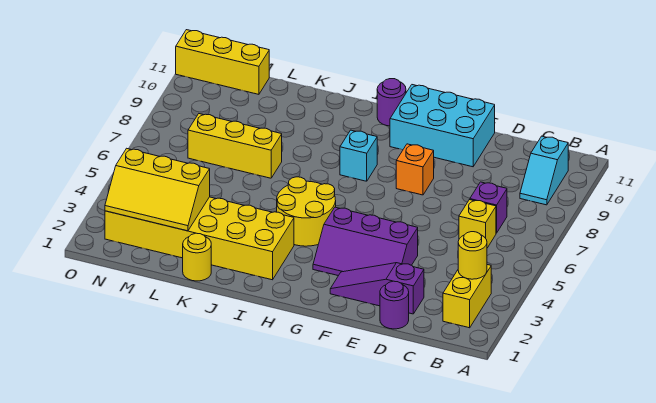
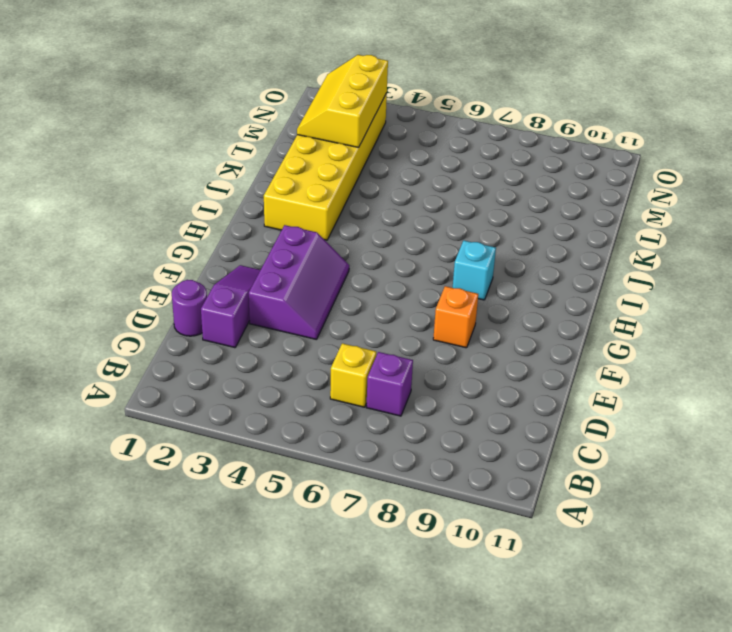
purple slope E3:G4 level 1 top 3 -> purple slope E3:G4 level 1 top 4
none -> yellow brick B2:B3 level 1
none -> cyan slope B9:B10 level 1 top 10
none -> cyan brick E10:G11 level 1

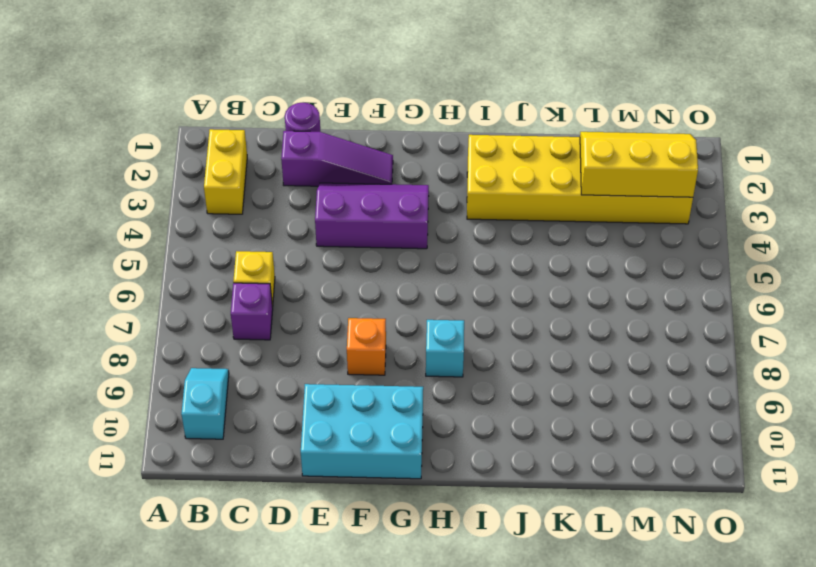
none -> yellow round brick H4:I5 level 1
none -> purple round brick H11 level 1
none -> yellow round brick K1 level 1

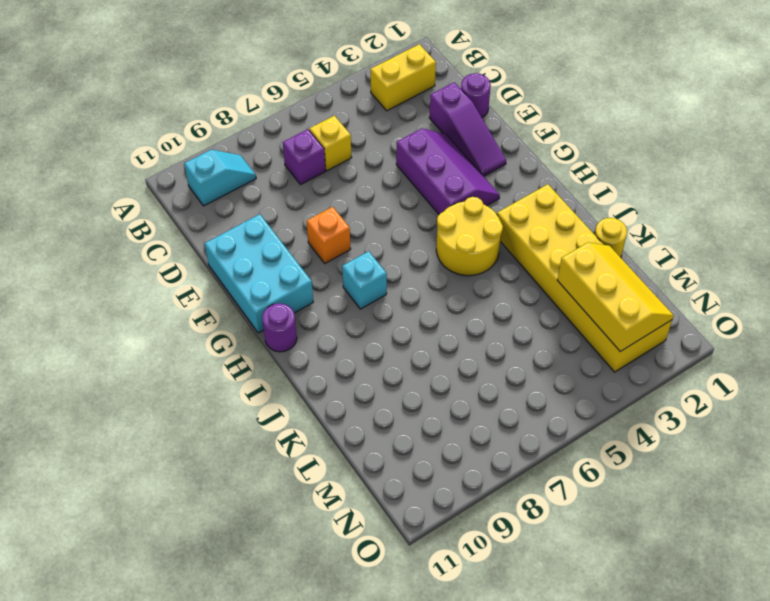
none -> yellow brick K7:M7 level 1
none -> yellow brick M11:O11 level 1
none -> yellow round brick B3 level 2

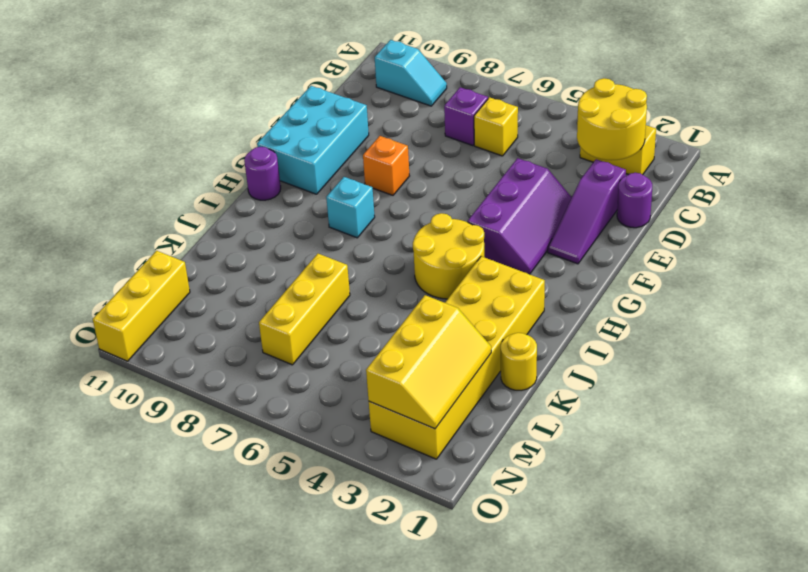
yellow round brick B2:C3 level 2 -> yellow round brick B3 level 2

